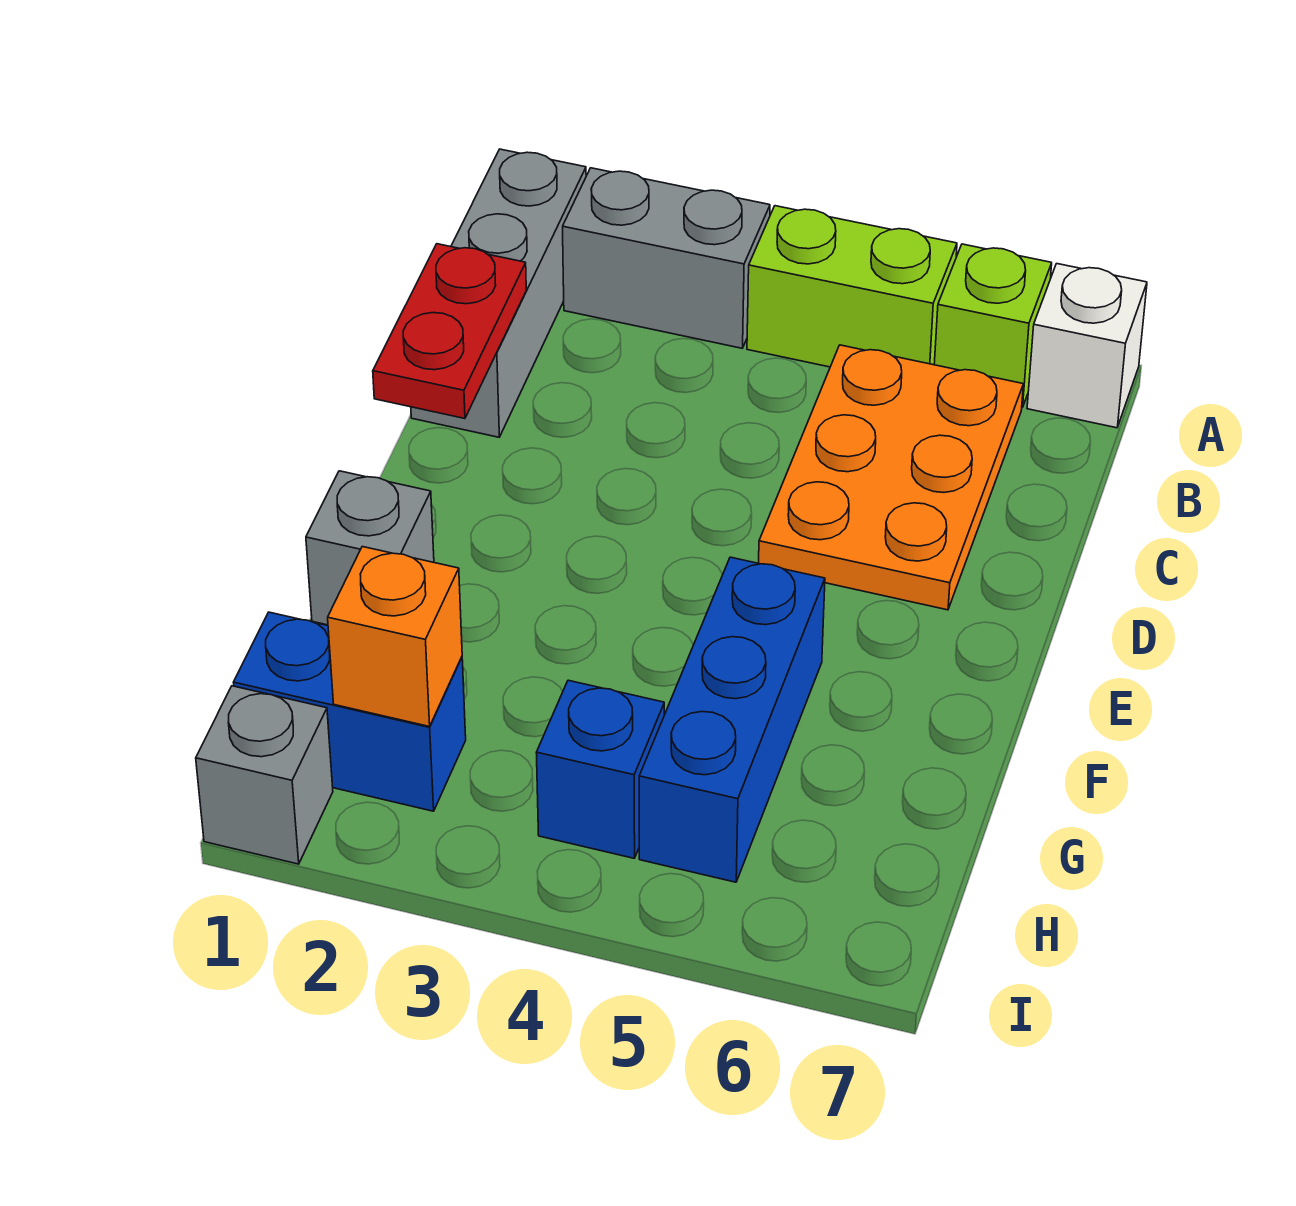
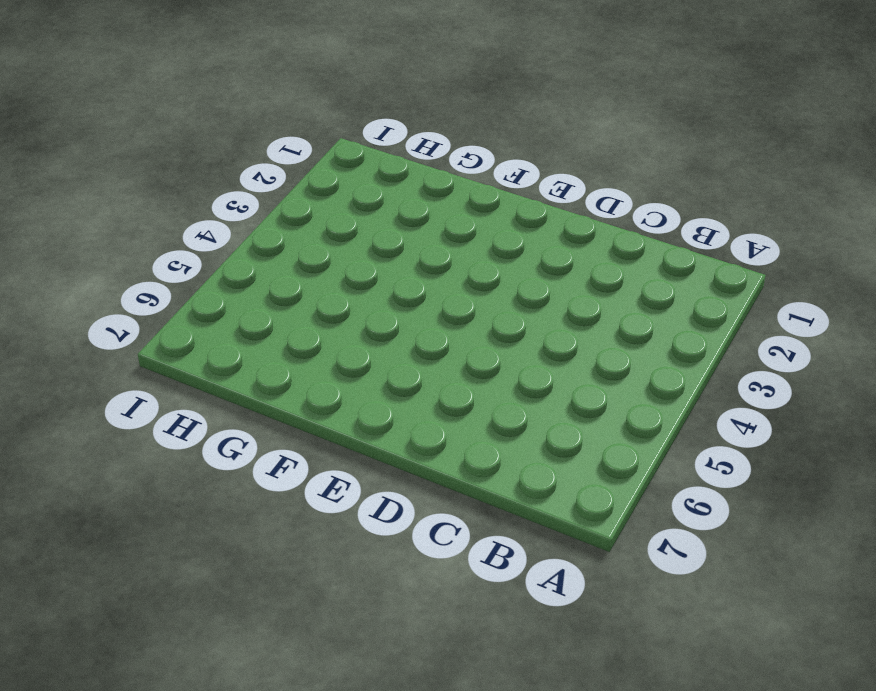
none -> grey brick A1:C1 level 1
none -> grey brick A2:A3 level 1
none -> lime brick A4:A5 level 1

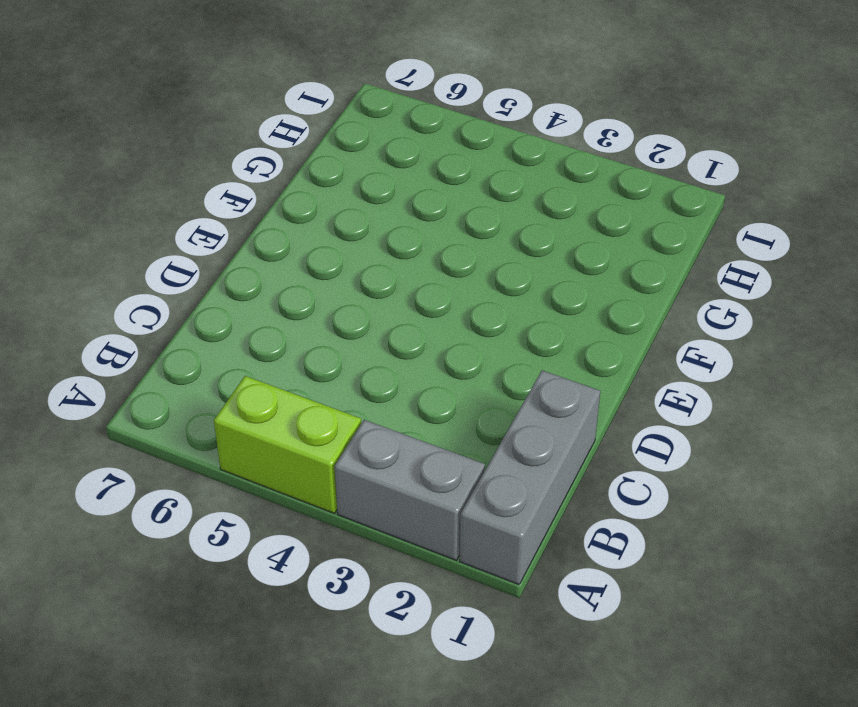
none -> lime brick A6 level 1
none -> white brick A7 level 1
none -> orange plate B5:D6 level 1

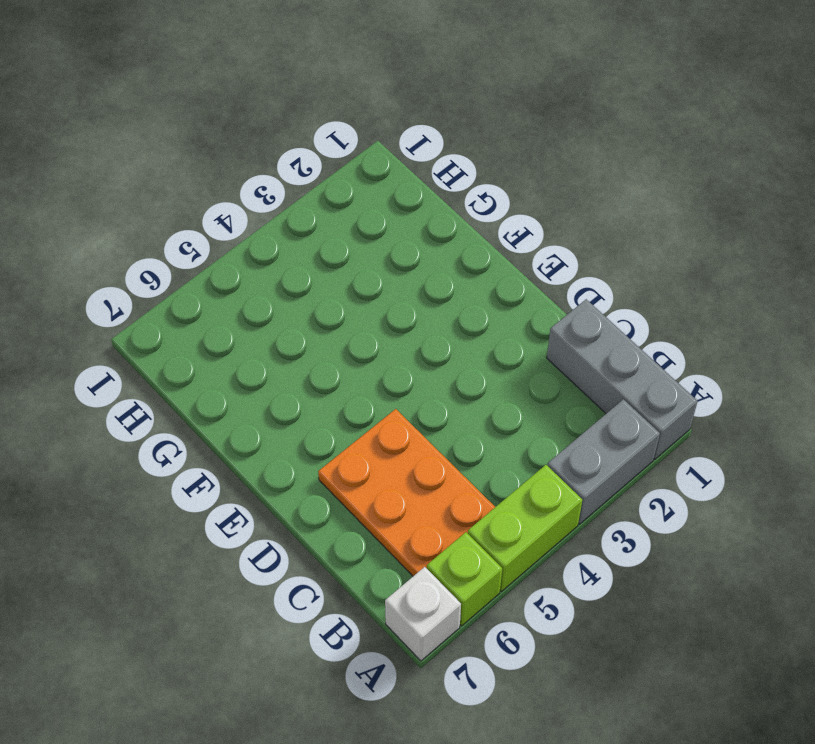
none -> grey brick F1 level 1
none -> blue brick F5:H5 level 1
none -> blue brick H1:H2 level 1

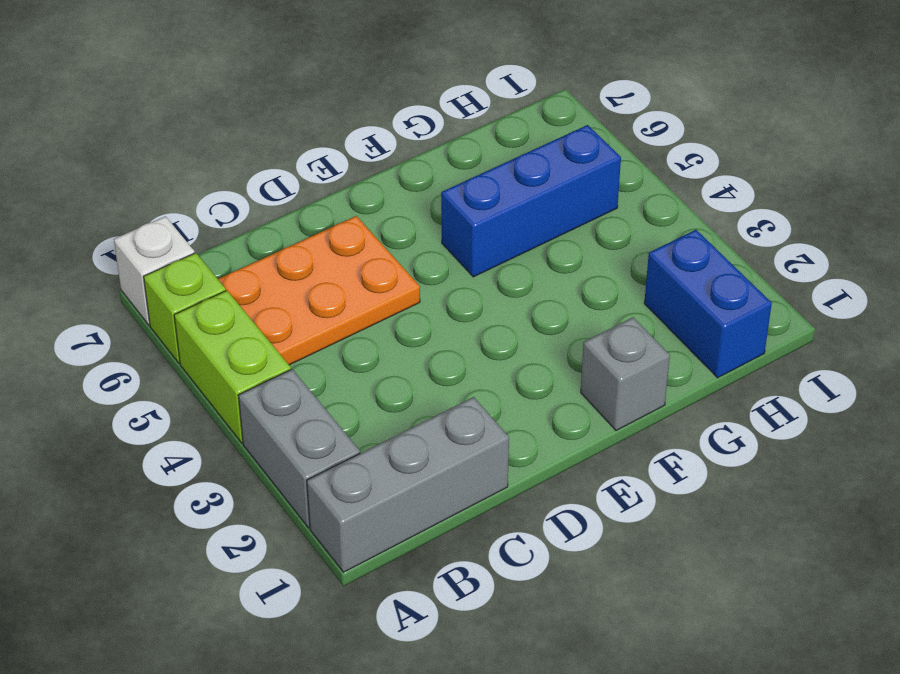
none -> blue brick H4 level 1
none -> grey brick I1 level 1
none -> red plate C1:D1 level 2

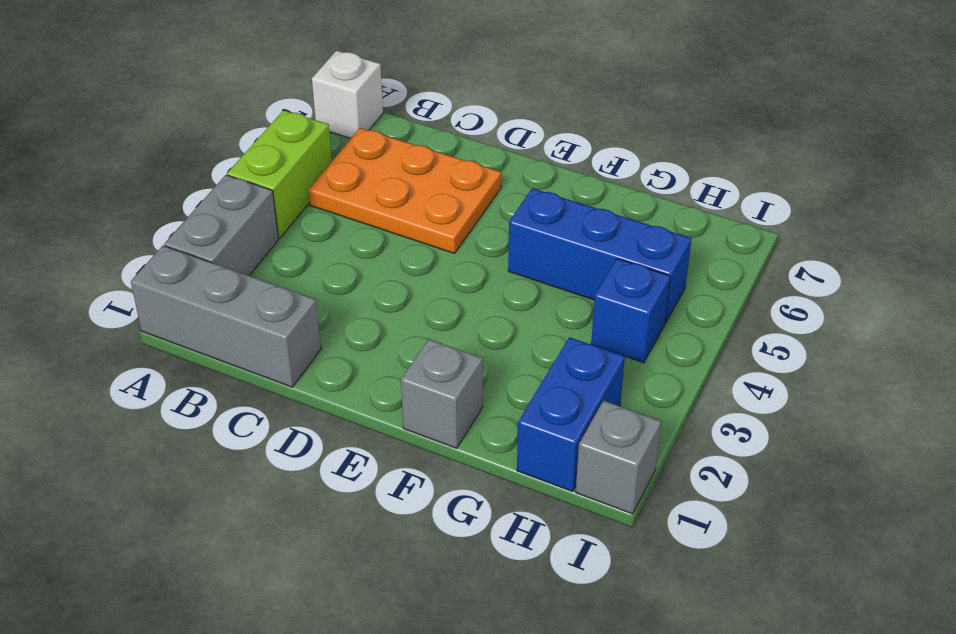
none -> lime brick A6 level 1
none -> red plate C1:D1 level 2
none -> orange brick H2 level 2

